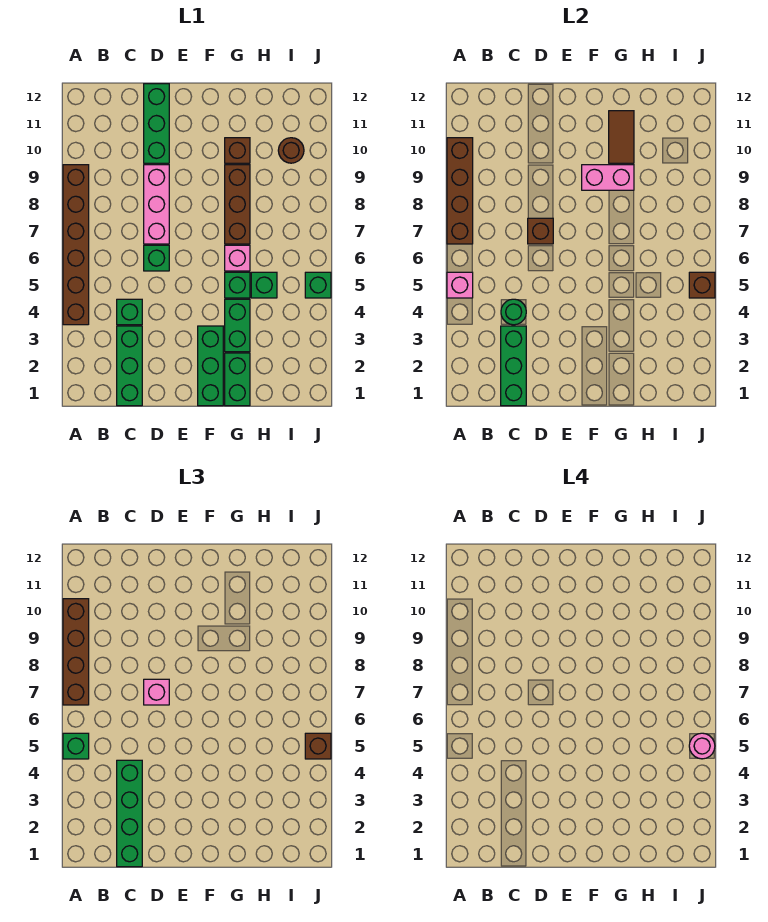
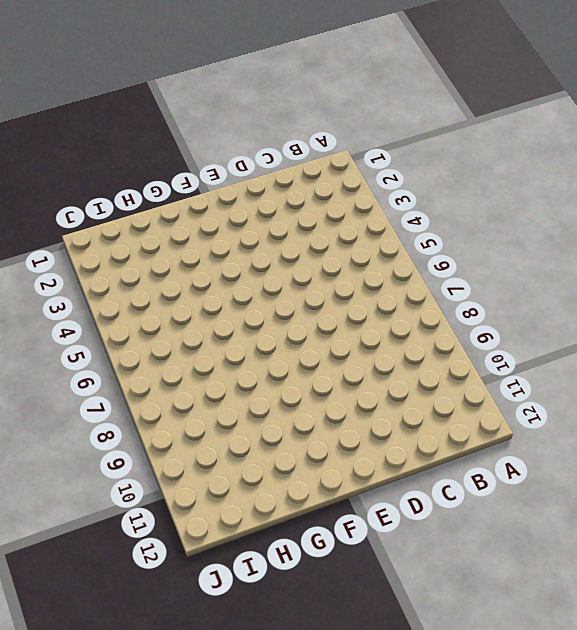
none -> brown brick A4:A9 level 1
none -> green brick C1:C3 level 1
none -> green brick C4 level 1
none -> green brick D6 level 1

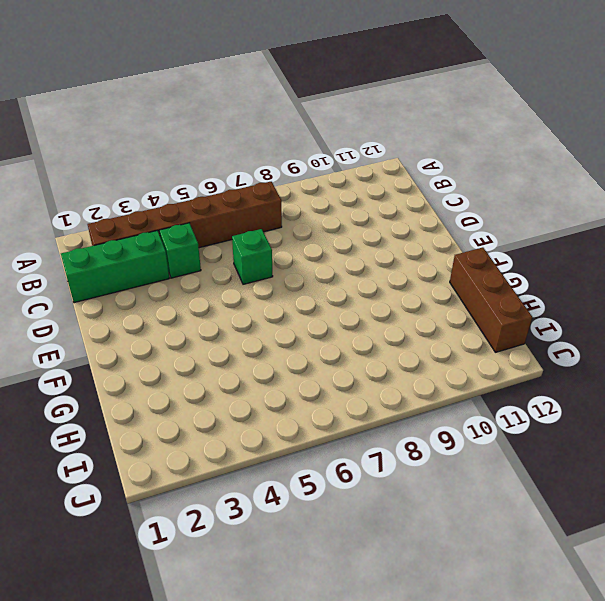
brown brick B2:B7 level 1 -> brown brick A4:A9 level 1
brown brick G12:I12 level 1 -> brown brick G7:G9 level 1
none -> pink brick D7:D9 level 1
none -> green brick D10:D12 level 1
none -> green brick F1:F3 level 1
none -> green brick G1:G2 level 1

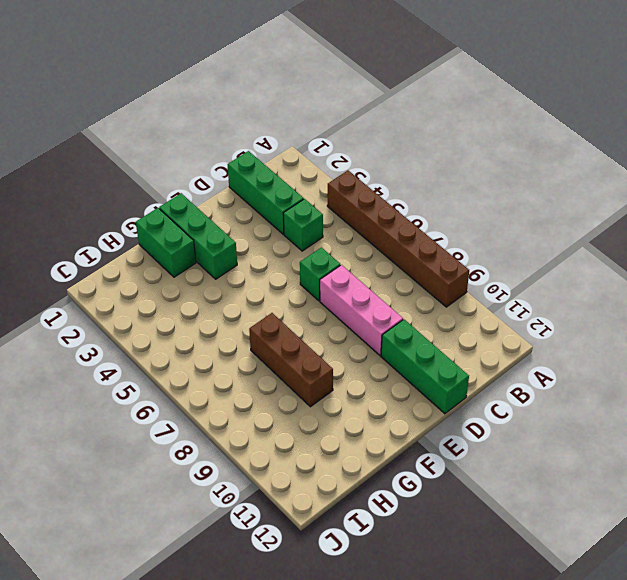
none -> green brick G3:G4 level 1
none -> green brick G5 level 1
none -> pink brick G6 level 1
none -> brown brick G10 level 1

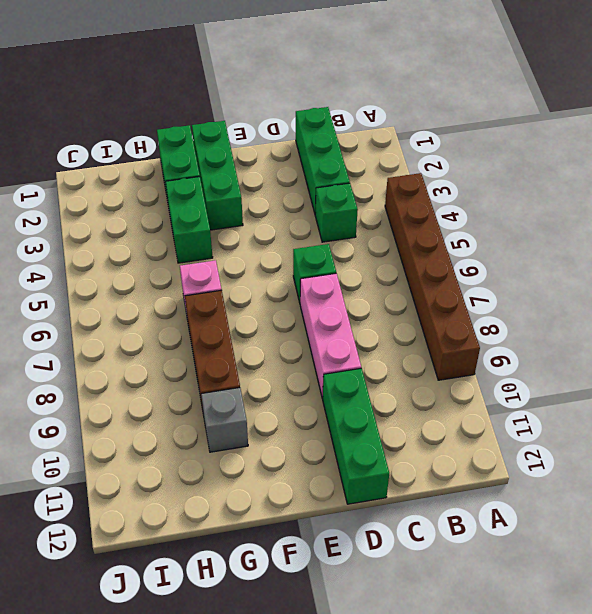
grey brick G10 level 1 -> brown brick G10 level 1
none -> green brick G5 level 1
none -> green brick H5 level 1
none -> brown round brick I10 level 1
none -> green brick J5 level 1

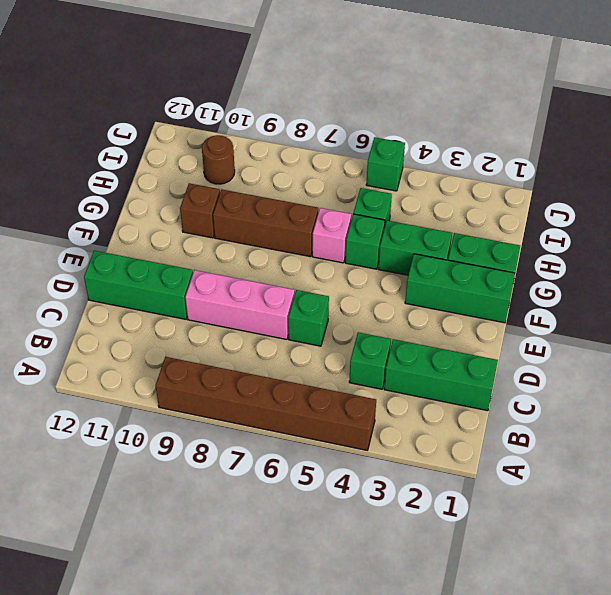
none -> pink brick A5 level 2
none -> brown brick A7:A10 level 2
none -> green brick C1:C3 level 2
none -> green round brick C4 level 2

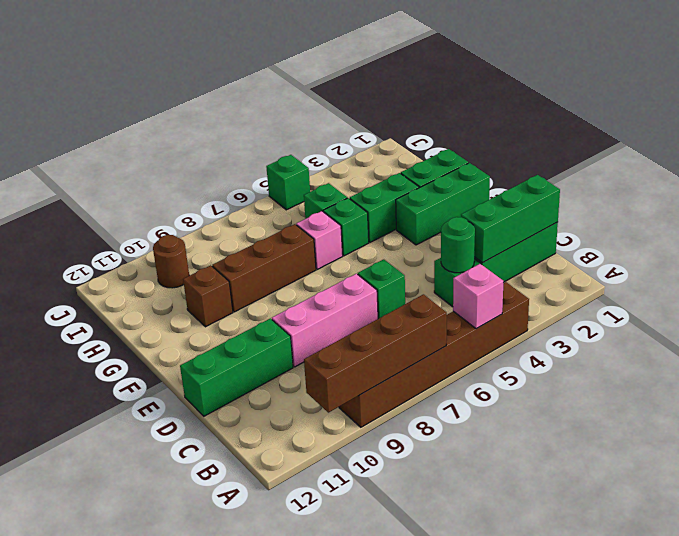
none -> brown brick D7 level 2
none -> pink brick F9:G9 level 2
none -> brown tile G10:G11 level 2
none -> brown brick J5 level 2

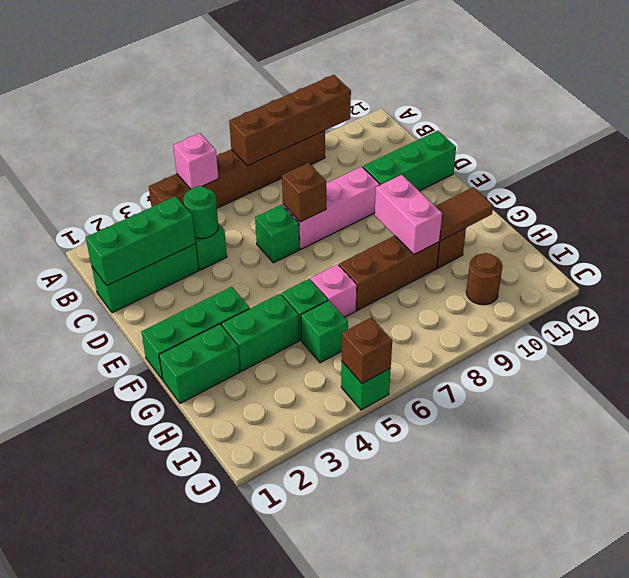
none -> green brick A5 level 3
none -> brown brick A7:A10 level 3
none -> green brick C1:C4 level 3
none -> pink brick D7 level 3

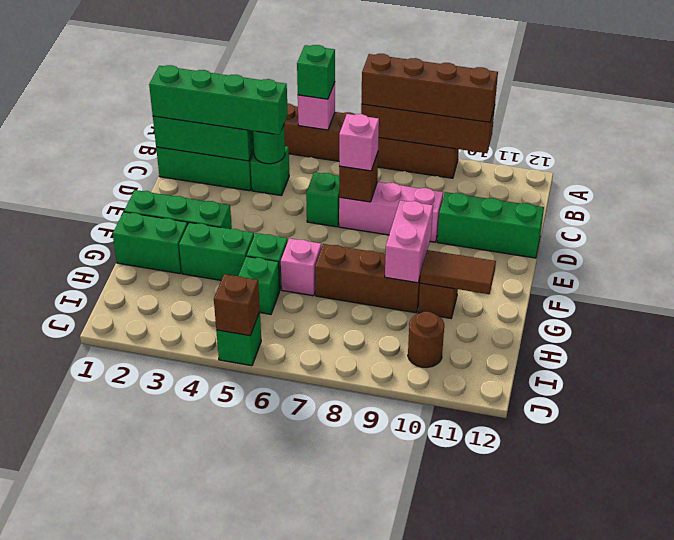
none -> brown brick J5 level 3
none -> pink round brick J5 level 4

